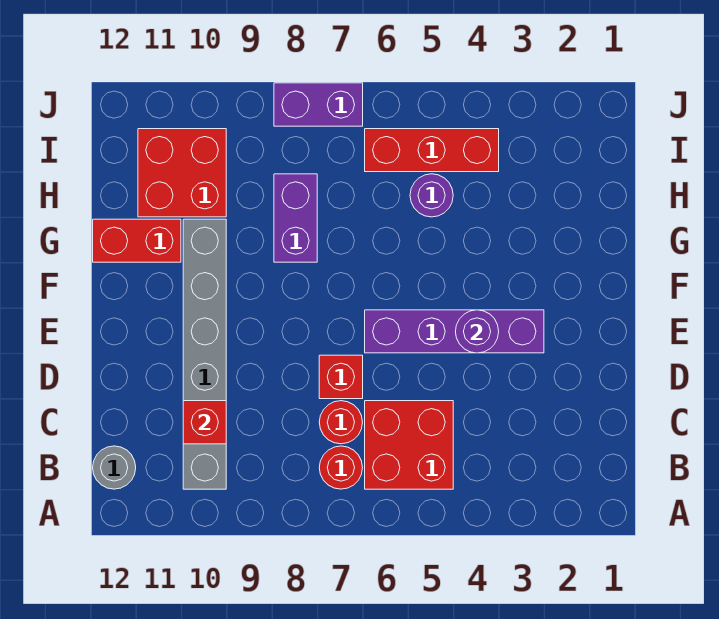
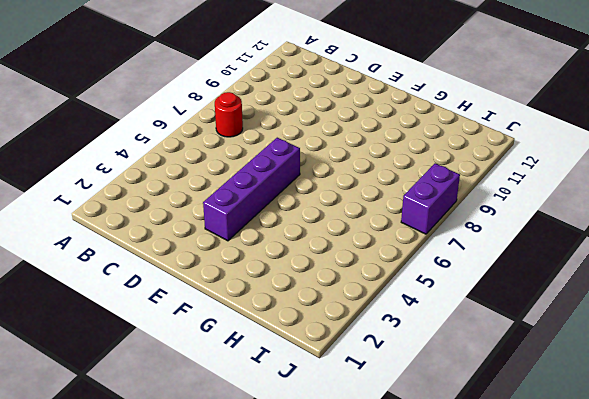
none -> red brick B5:C6 level 1
none -> grey brick B10:G10 level 1
none -> grey round brick B12 level 1

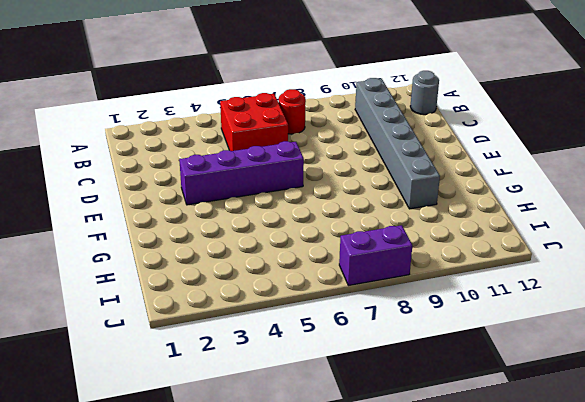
none -> red round brick C7 level 1
none -> red brick D7 level 1
none -> purple brick G8:H8 level 1

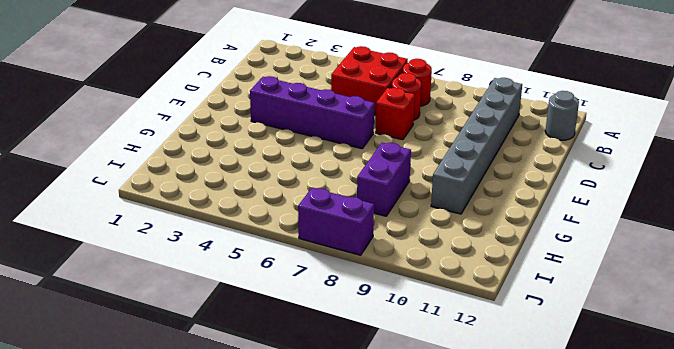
none -> red brick G11:G12 level 1
none -> purple round brick H5 level 1
none -> red brick H10:I11 level 1

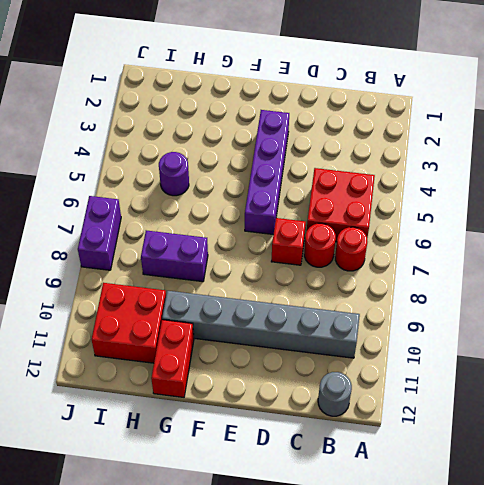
none -> red brick I4:I6 level 1
none -> red brick C10 level 2
none -> purple round brick E4 level 2

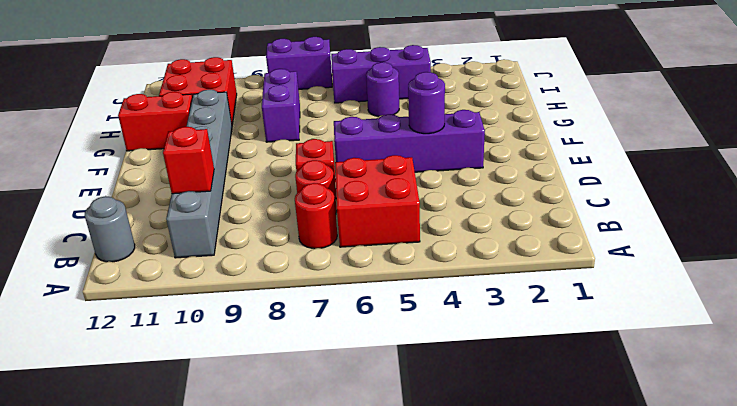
purple brick I4:I6 level 1 -> red brick I4:I6 level 1

